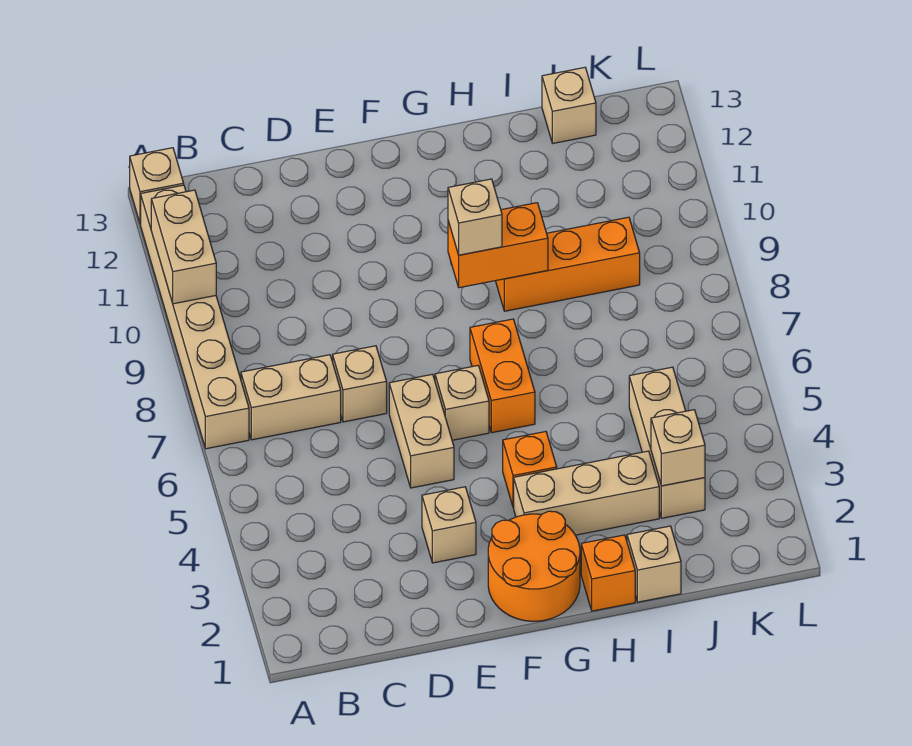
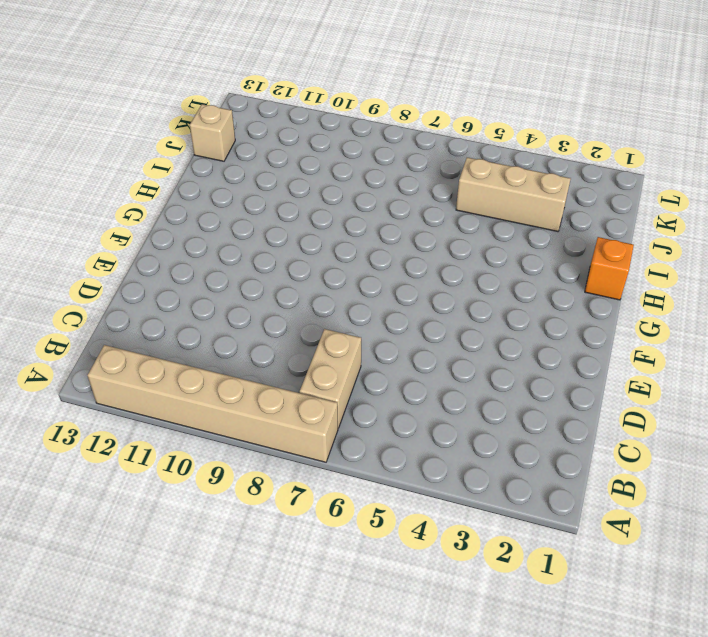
none -> tan brick A13 level 1
none -> tan brick D7 level 1
none -> tan brick E3 level 1

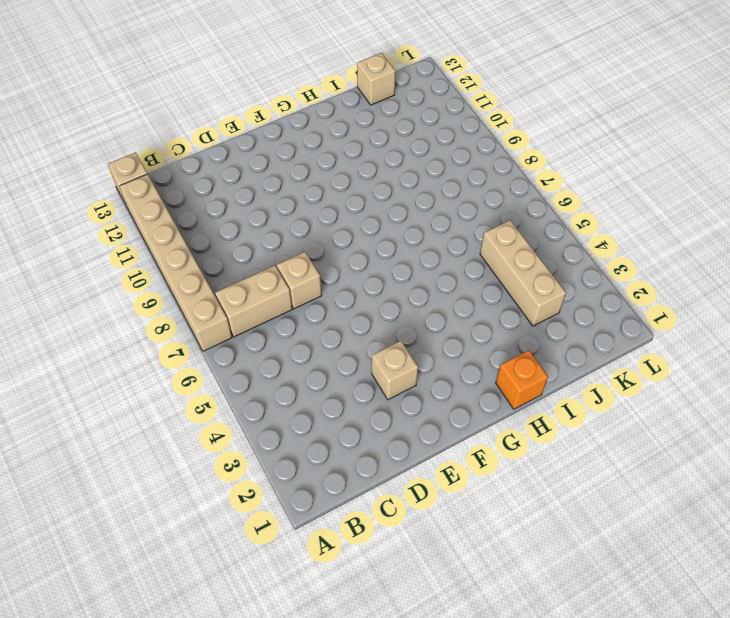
none -> tan brick E5:E6 level 1
none -> orange round brick F1:G2 level 1
none -> tan brick F6 level 1

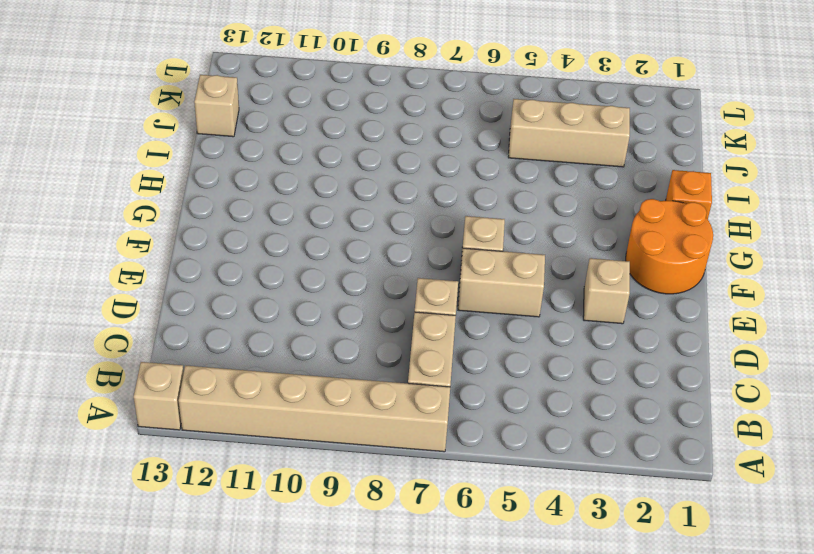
none -> tan brick G3:I3 level 1
none -> orange brick G4 level 1
none -> orange brick G6:G7 level 1

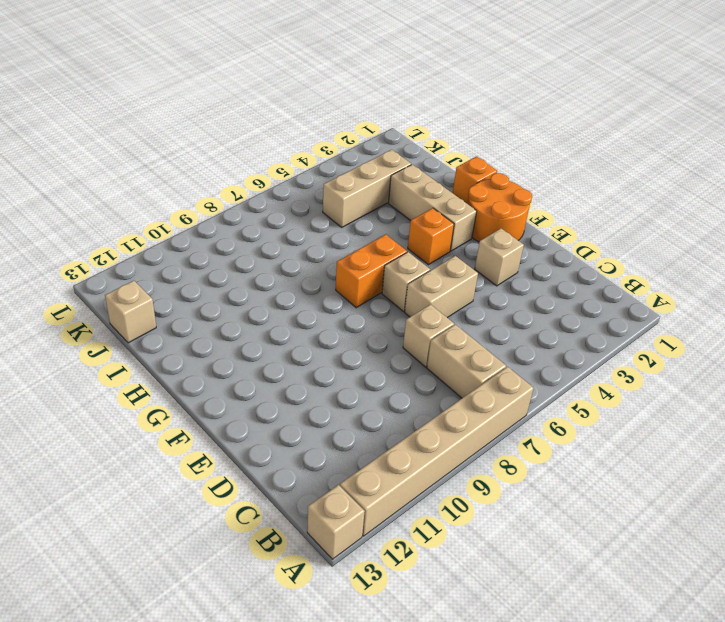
none -> orange brick H9:J9 level 1
none -> tan brick I1 level 1
none -> tan brick A10:A11 level 2

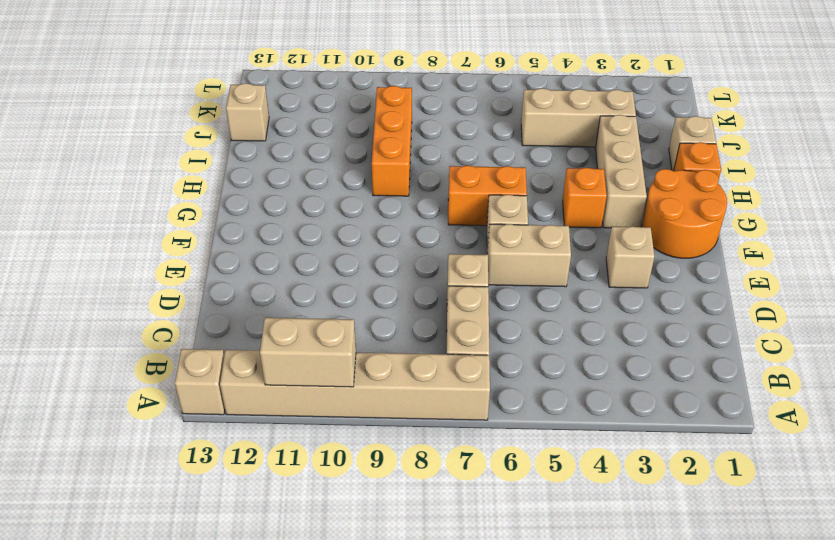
none -> orange brick G9:H9 level 2
none -> tan brick J3 level 2
none -> tan brick G9 level 3

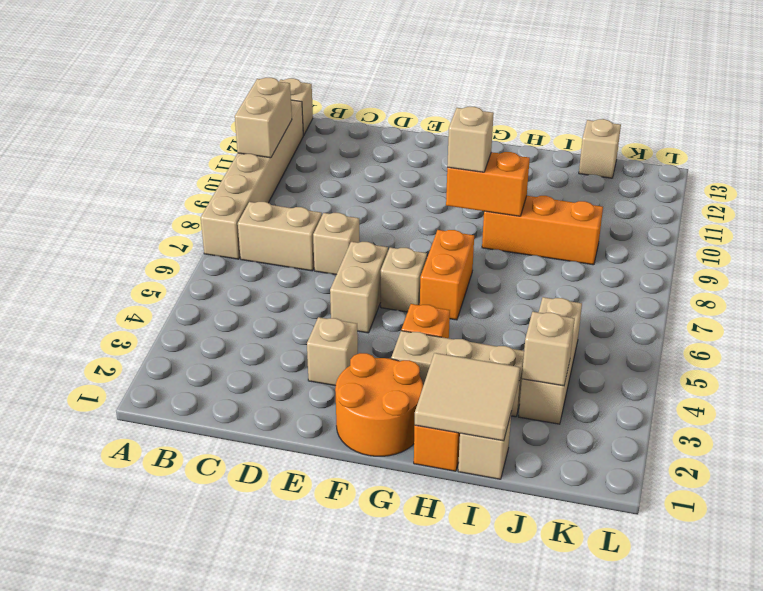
tan tile H1:I2 level 2 -> none

